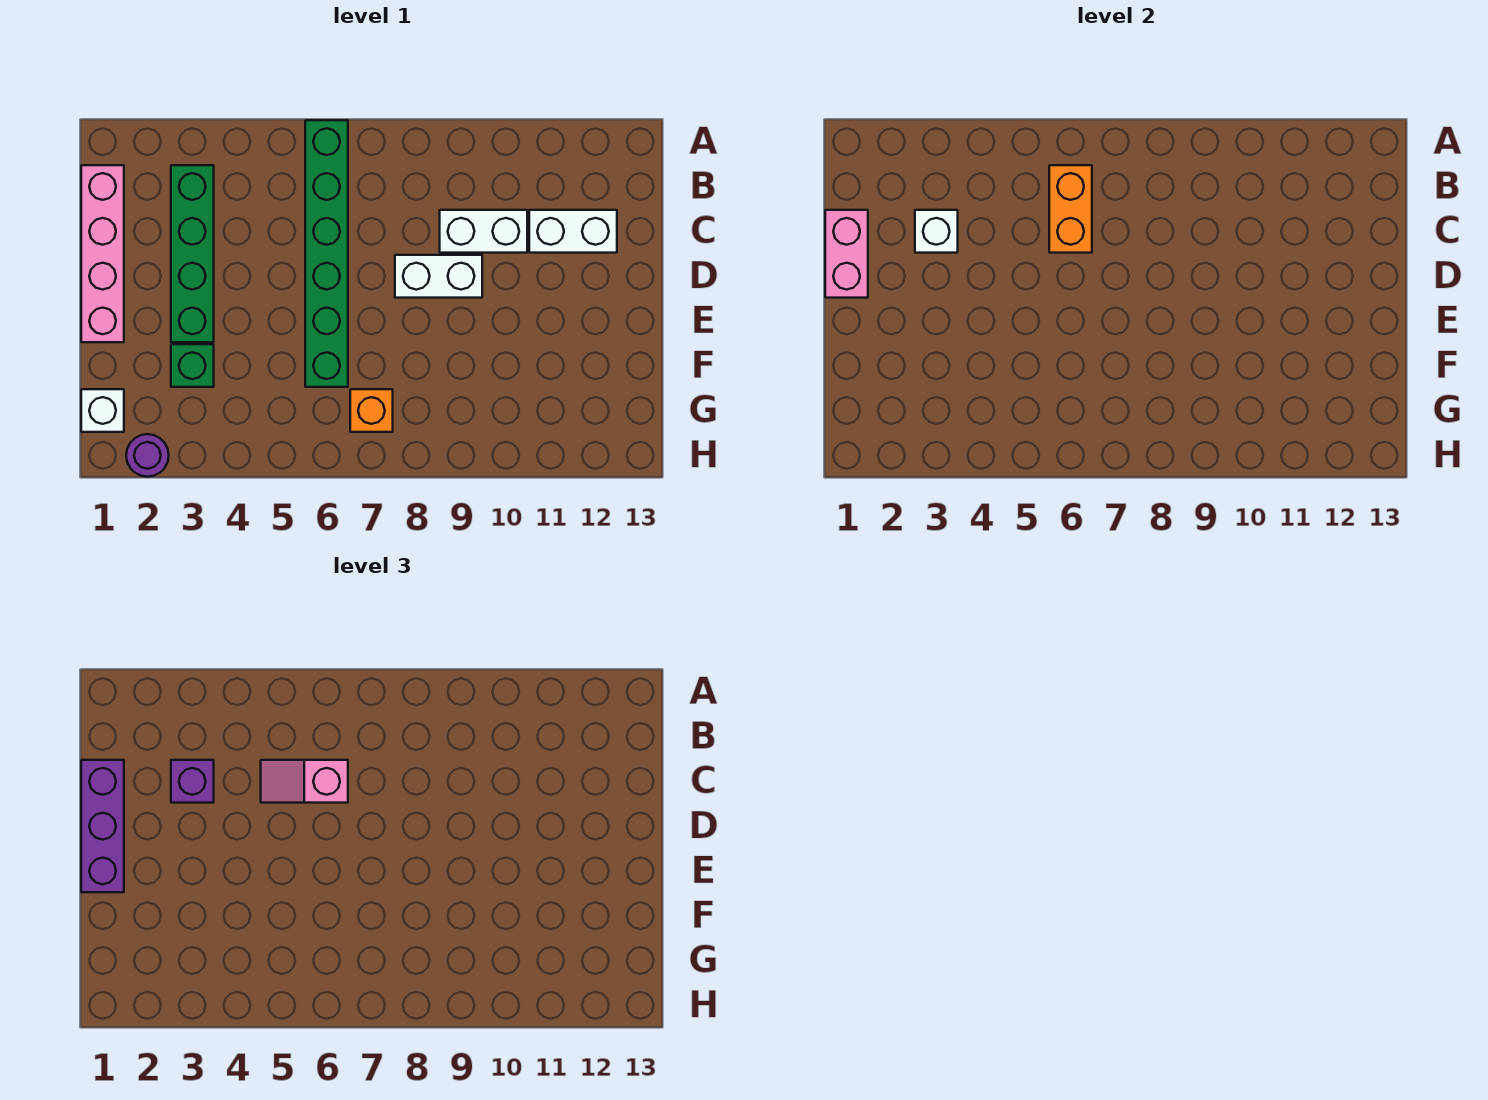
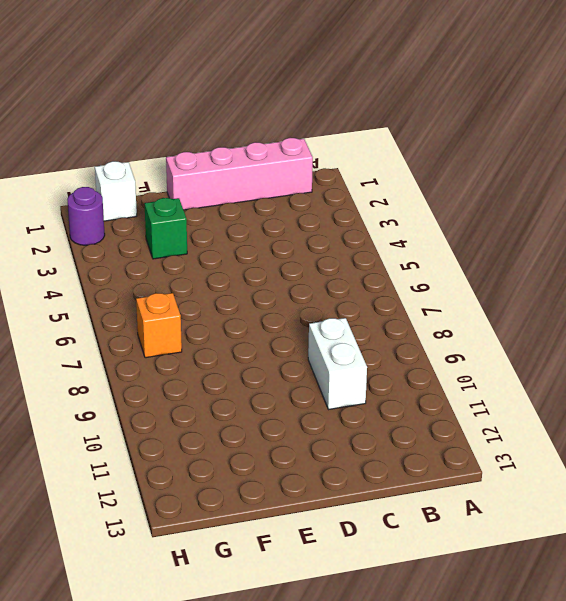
none -> green brick A6:F6 level 1
none -> green brick B3:E3 level 1
none -> white brick C11:C12 level 1

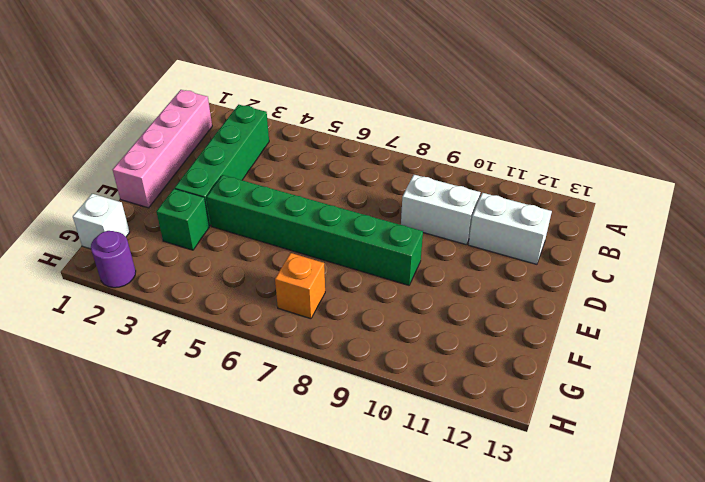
green brick E4:E9 level 1 -> green brick A6:F6 level 1
none -> white brick D8:D9 level 1
none -> orange brick B6:C6 level 2
none -> pink brick C1:D1 level 2

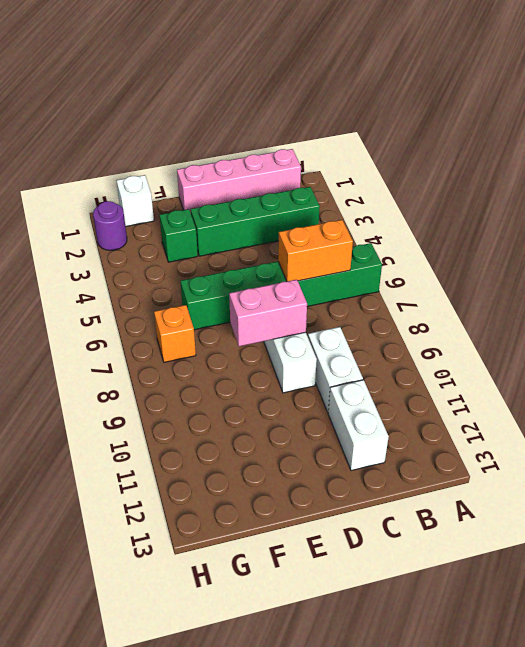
pink brick D8:E8 level 2 -> pink brick C1:D1 level 2
none -> white brick C3 level 2
none -> purple brick C1:E1 level 3
none -> purple brick C3 level 3

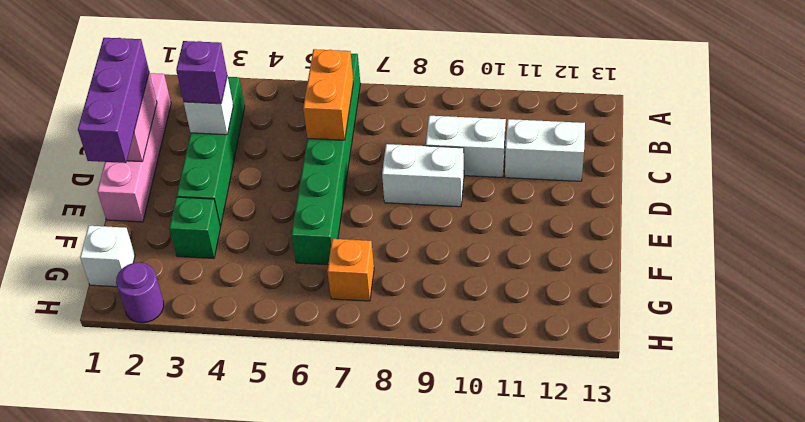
none -> pink slope C5:C6 level 3 top 6

